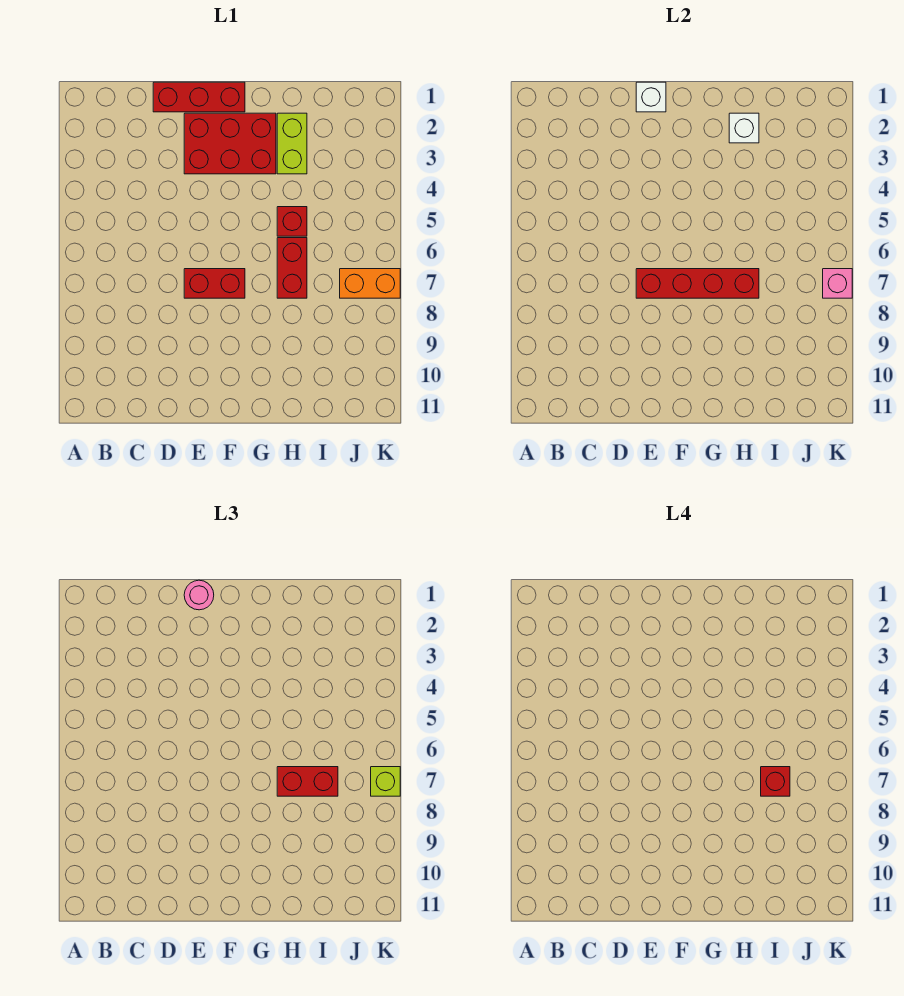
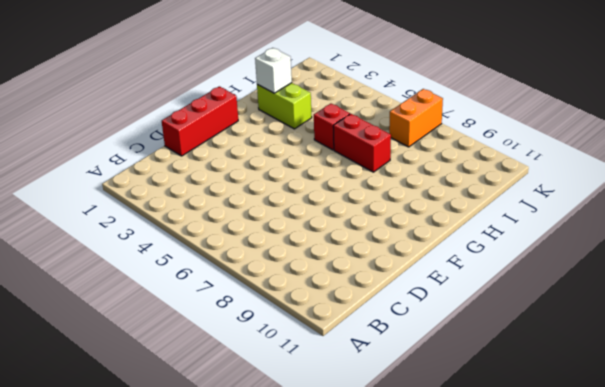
none -> red brick E2:G3 level 1
none -> red brick E7:F7 level 1
none -> white brick E1 level 2

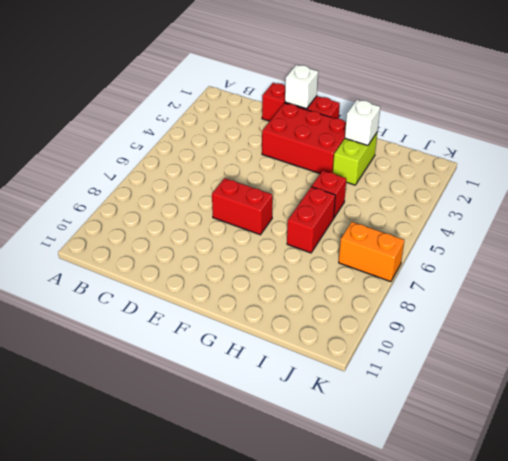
none -> red brick E7:H7 level 2
none -> pink brick K7 level 2
none -> pink round brick E1 level 3

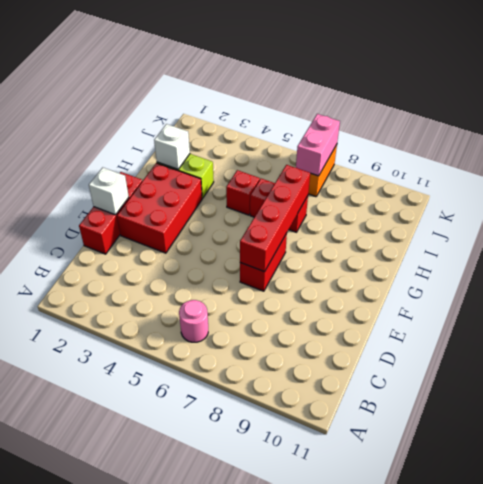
pink round brick B6 level 1 -> pink round brick E1 level 3
pink brick J7:K7 level 2 -> pink brick K7 level 2
none -> red brick H7:I7 level 3
none -> lime brick K7 level 3
none -> red brick I7 level 4

